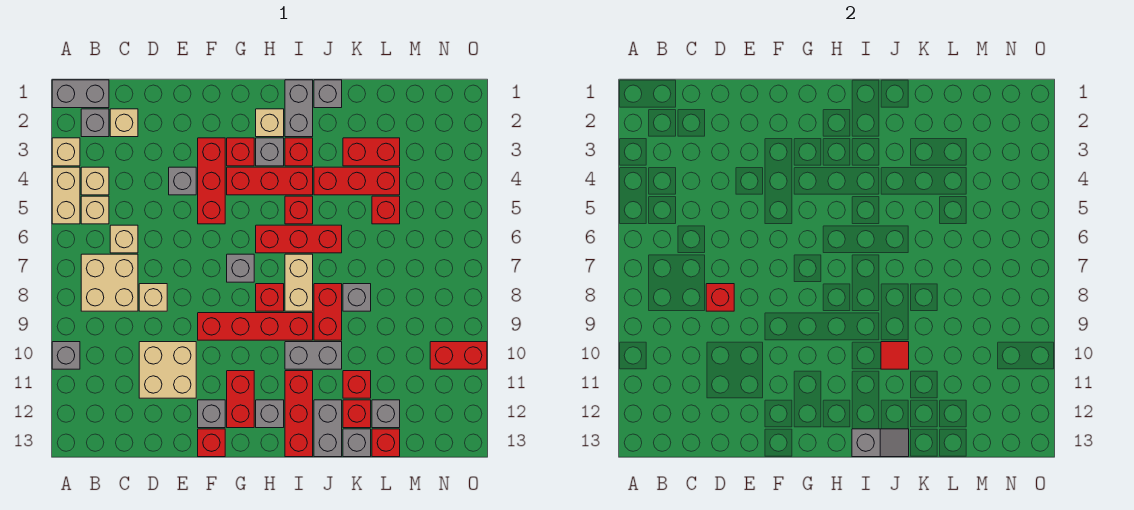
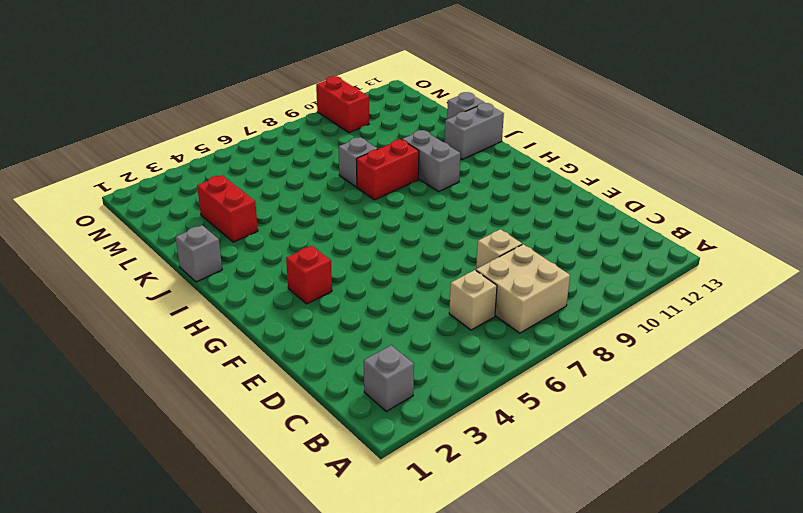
none -> grey brick A1:B1 level 1
none -> tan brick A3 level 1
none -> tan brick A4:A5 level 1
none -> grey brick A10 level 1

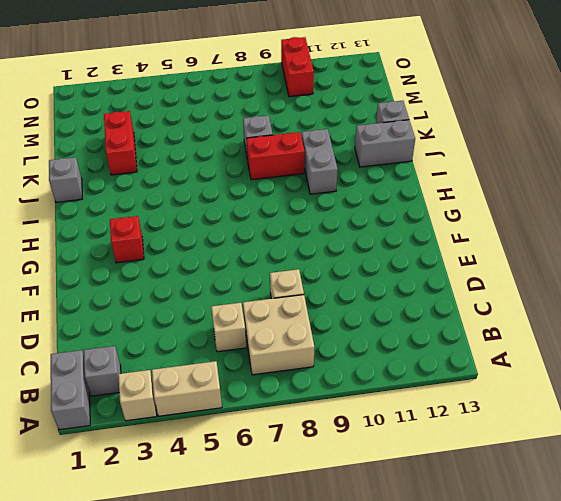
none -> grey brick A10 level 1
none -> tan brick B4 level 1
none -> tan brick B5 level 1
none -> tan brick C2 level 1

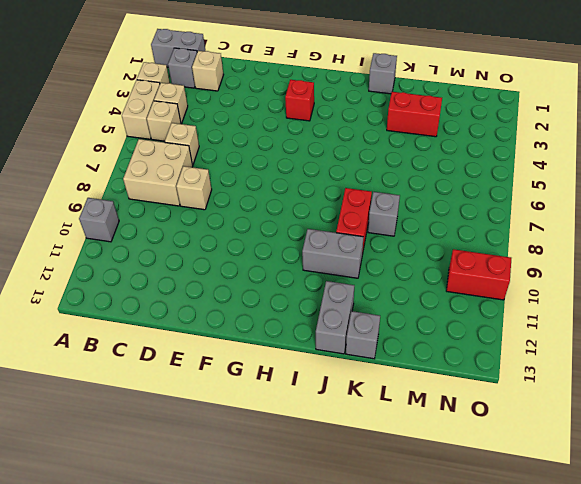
none -> tan brick D10:E11 level 1
none -> grey brick E4 level 1
none -> red brick F3:F5 level 1
none -> red brick F9:I9 level 1

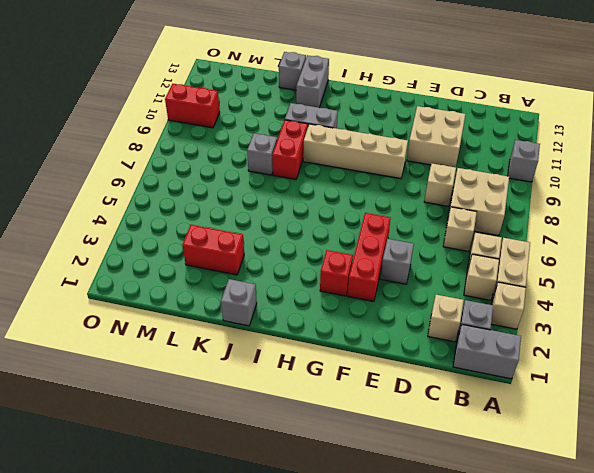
tan brick F9:I9 level 1 -> red brick F9:I9 level 1
none -> grey brick F12 level 1
none -> red brick F13 level 1
none -> red brick G4:I4 level 1
none -> grey brick G7 level 1

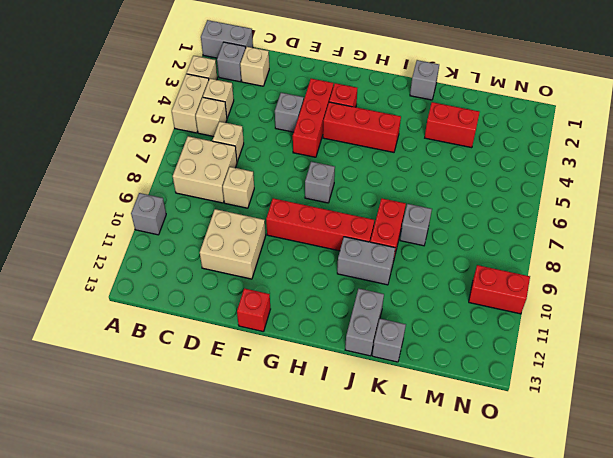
none -> grey brick F12 level 1
none -> red brick G11:G12 level 1
none -> tan brick H2 level 1
none -> grey brick H3 level 1

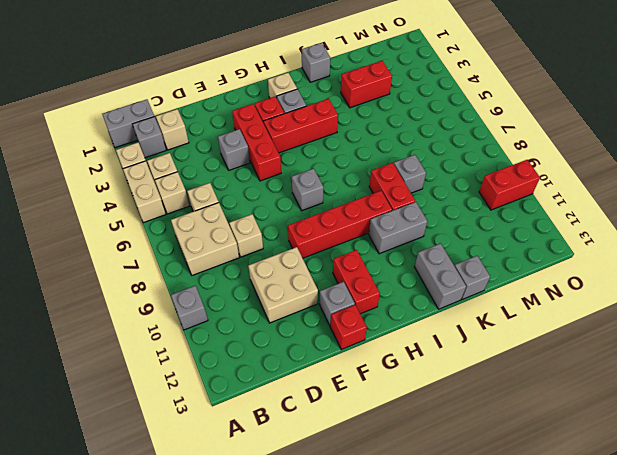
none -> red brick H6:J6 level 1
none -> red brick H8 level 1
none -> grey brick H12 level 1
none -> grey brick I1:I2 level 1

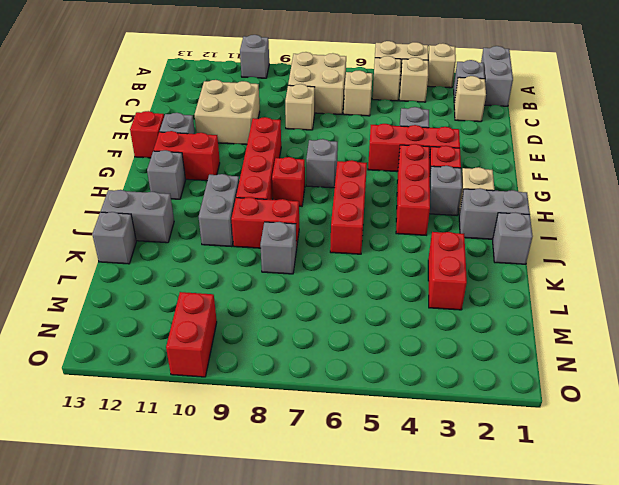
none -> red brick I3 level 1
none -> red brick I5 level 1
none -> tan brick I7:I8 level 1
none -> red brick I11:I13 level 1

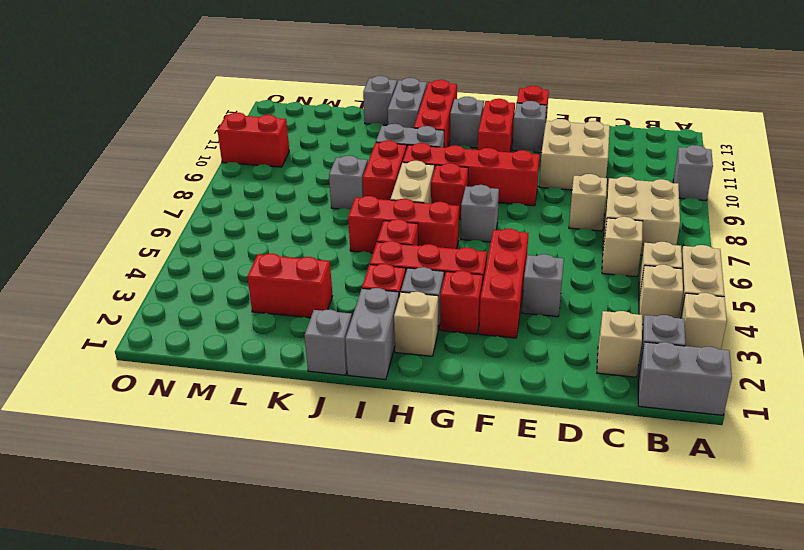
none -> red brick J4:L4 level 1
none -> red brick K11 level 1
none -> red brick K12 level 1
none -> red brick L5 level 1

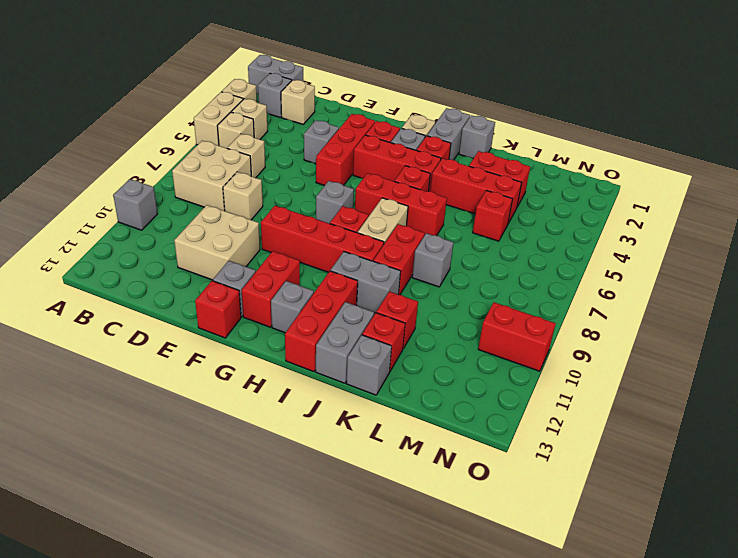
none -> grey brick L12 level 1
none -> red brick L13 level 1
none -> red brick D8 level 2
none -> grey slope I13:J13 level 2 top I

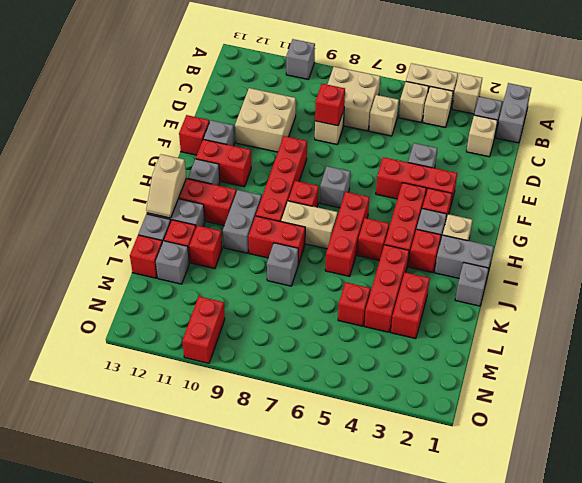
tan slope I13:J13 level 2 top I -> grey slope I13:J13 level 2 top I
none -> red tile J10 level 2

